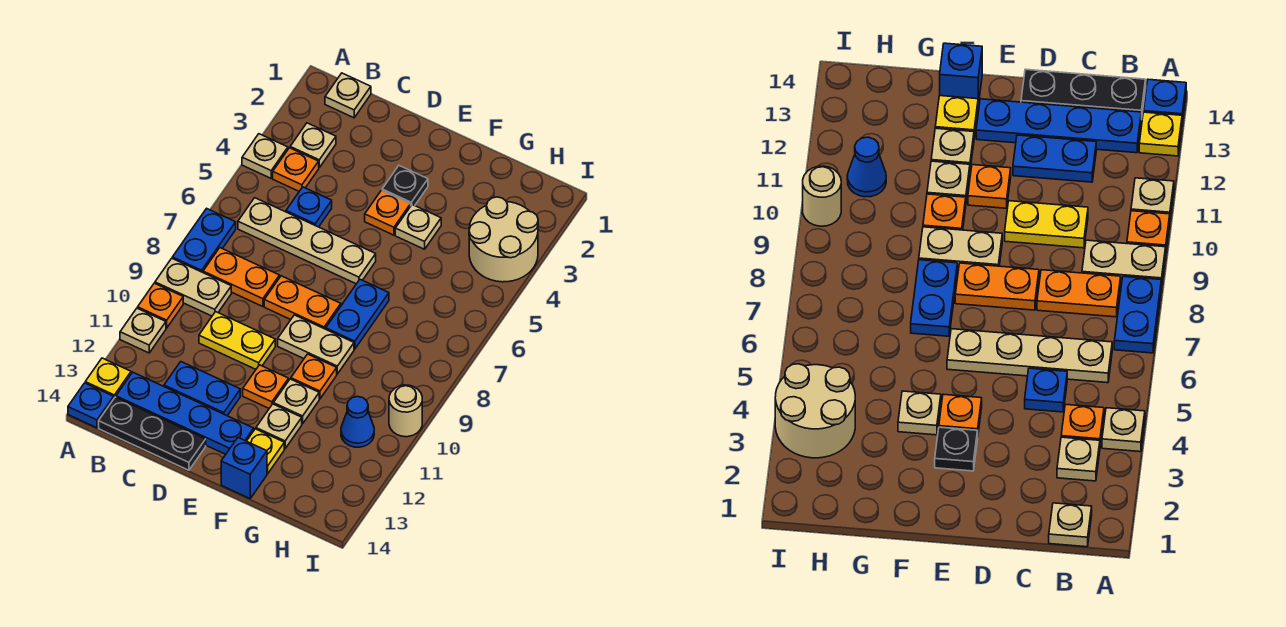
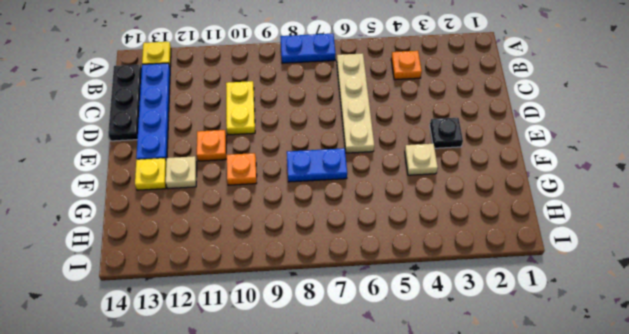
none -> tan plate A4 level 1
none -> tan plate A9:B9 level 1
none -> orange plate A10 level 1
none -> tan plate A11 level 1

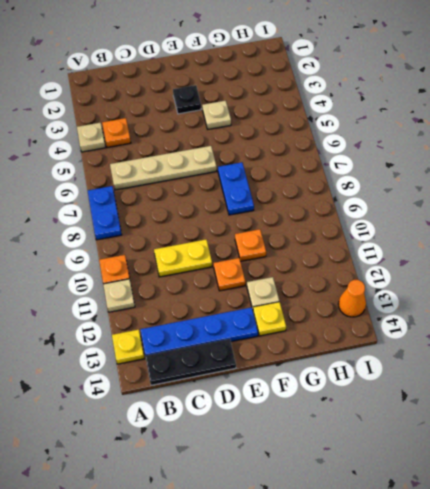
orange cone I13 level 1 -> none
none -> tan plate A9:B9 level 1
none -> blue plate A14 level 1
none -> tan plate B1 level 1
none -> tan plate B3 level 1

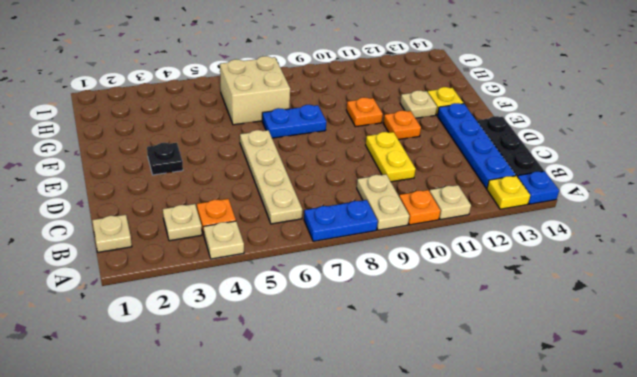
tan brick G6:H7 level 1 -> none
none -> orange plate B8:C8 level 1
none -> blue plate C5 level 1
none -> blue plate C12:D12 level 1
none -> orange plate D8:E8 level 1

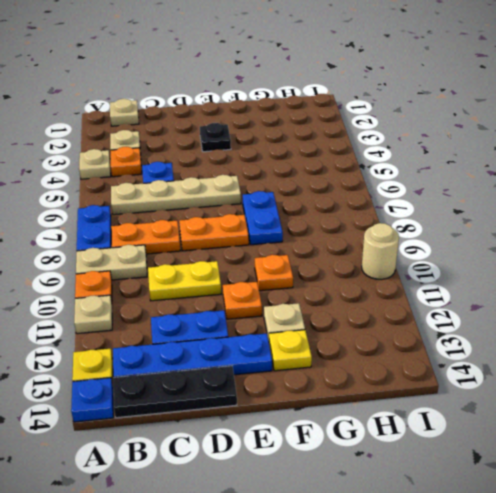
none -> orange plate E4 level 1
none -> tan plate E9:F9 level 1
none -> tan plate F4 level 1
none -> tan plate F11 level 1

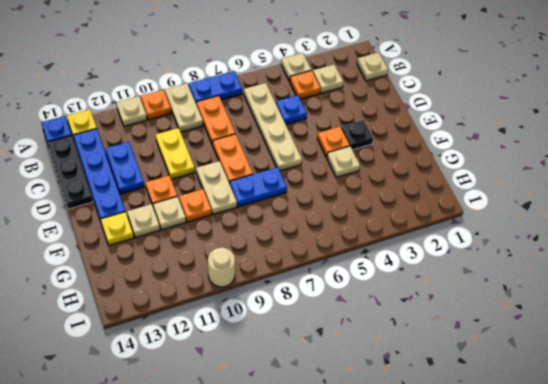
none -> blue brick F14 level 1
none -> tan round brick H3:I4 level 1
none -> blue cone H11 level 1

